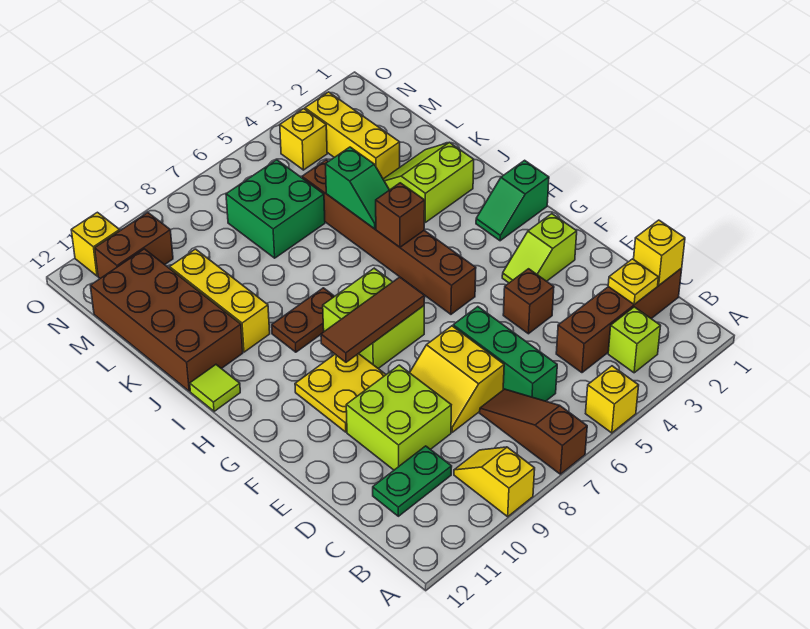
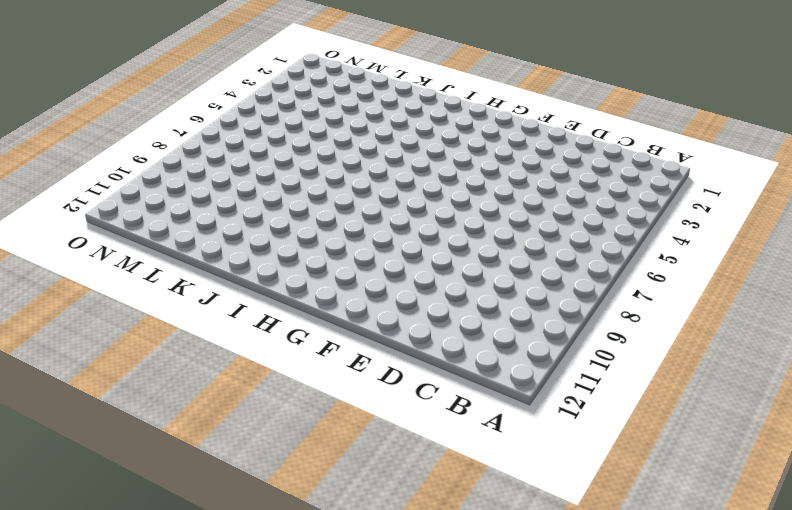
none -> yellow brick A5 level 1
none -> brown slope A7:C7 level 1 top A
none -> yellow slope A9:B9 level 1 top A
none -> lime brick B3 level 1

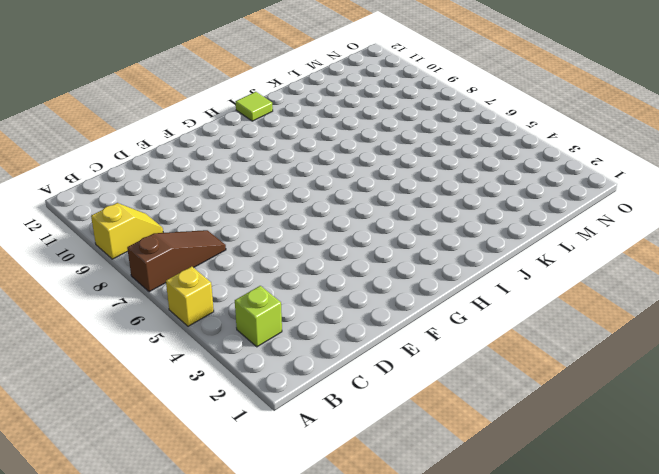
none -> brown brick C1:C4 level 1
none -> green brick C6:E6 level 1
none -> green plate C10:C11 level 1
none -> yellow slope D7:E8 level 1 top 7

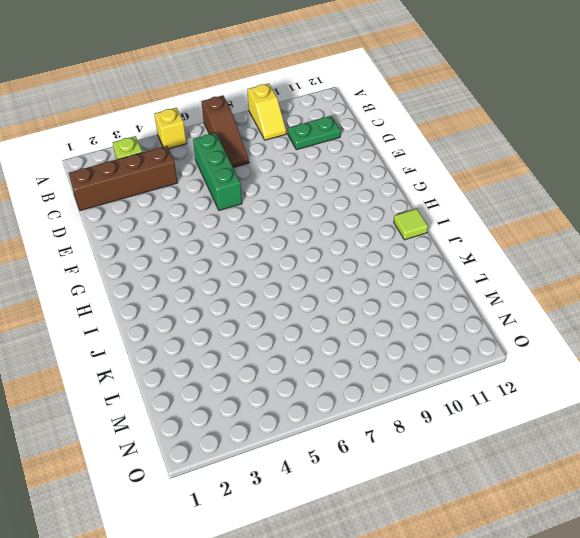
none -> yellow slope D7:E8 level 1 top 7
none -> lime brick D9:E10 level 1
none -> brown brick E4 level 1
none -> lime slope F2:F3 level 1 top 2

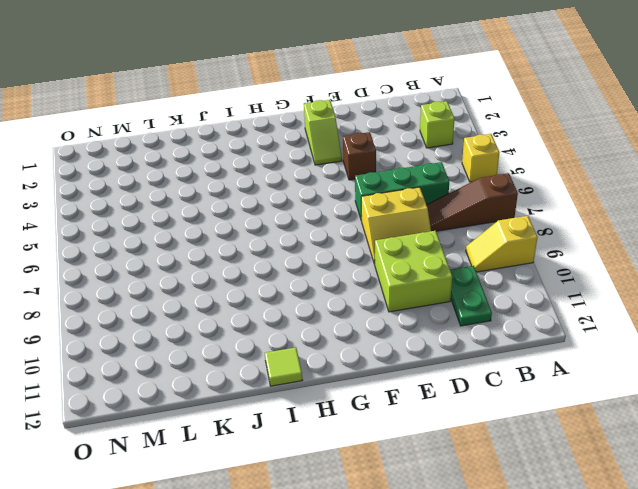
none -> brown brick C1:C4 level 1
none -> yellow plate F9:G10 level 1
none -> brown brick G5:L5 level 1
none -> lime brick G7:H8 level 1

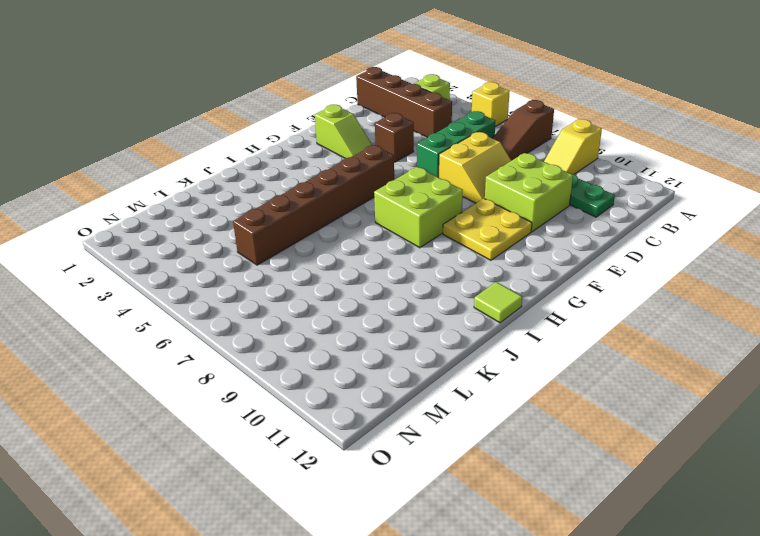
none -> green slope H1:H2 level 1 top 1
none -> brown plate I8:I9 level 1
none -> lime slope J2:K3 level 1 top J
none -> yellow brick J10:L10 level 1

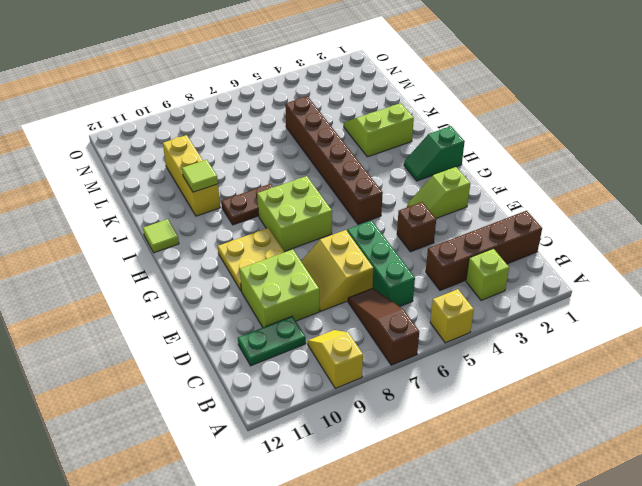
lime tile J10 level 2 -> none
none -> brown brick J11:M12 level 1
none -> yellow brick L3:N3 level 1
none -> green brick L6:M7 level 1
none -> yellow brick N4 level 1

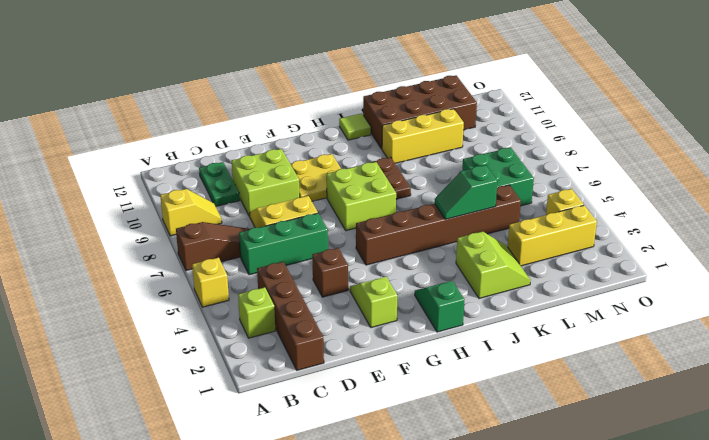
none -> brown brick N10:N11 level 1
none -> yellow brick O11 level 1
none -> yellow brick C1 level 2
none -> yellow plate C2 level 2

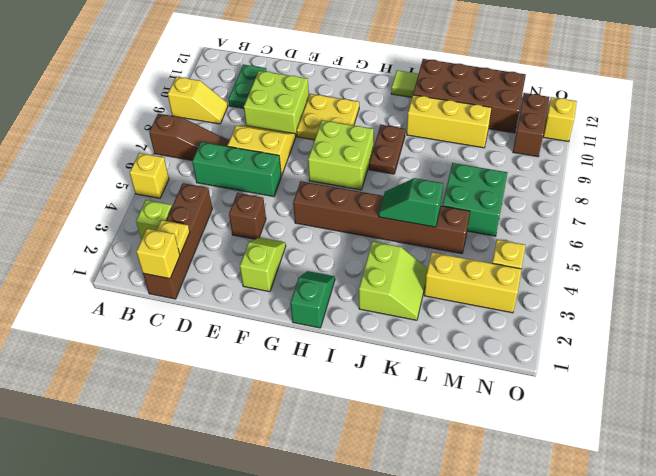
none -> brown tile G7:G9 level 2
none -> brown brick I5 level 2

